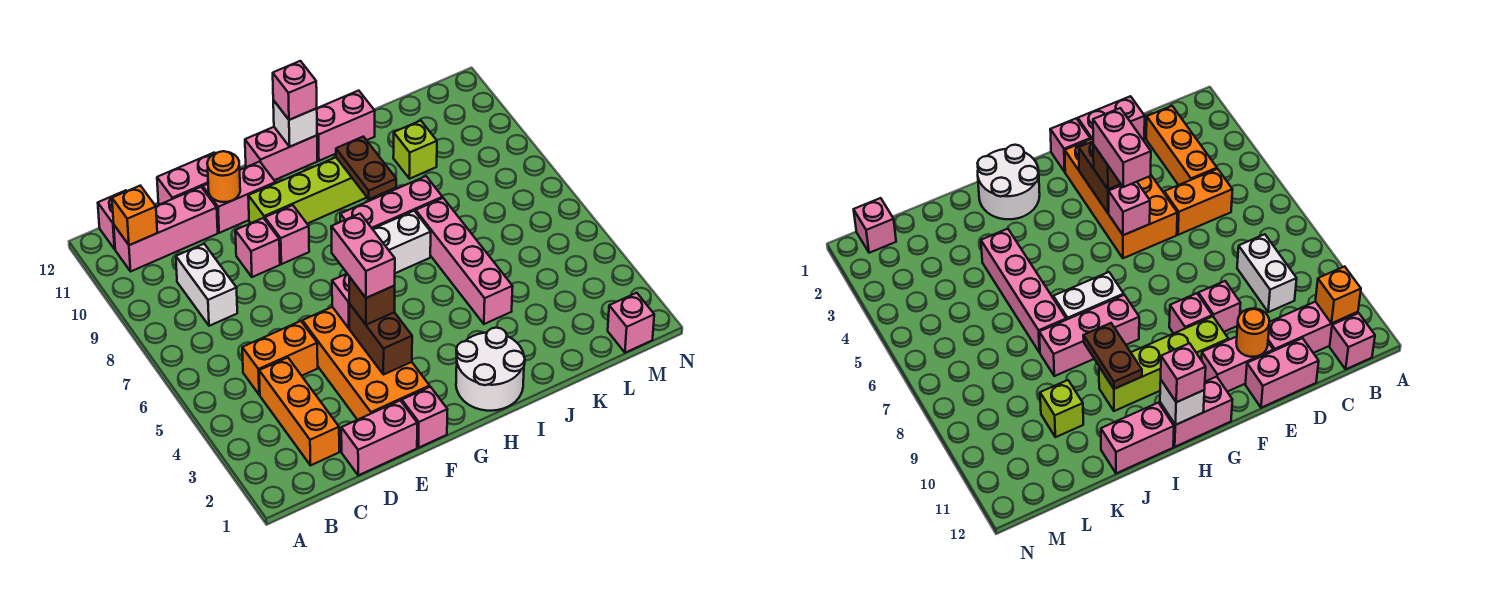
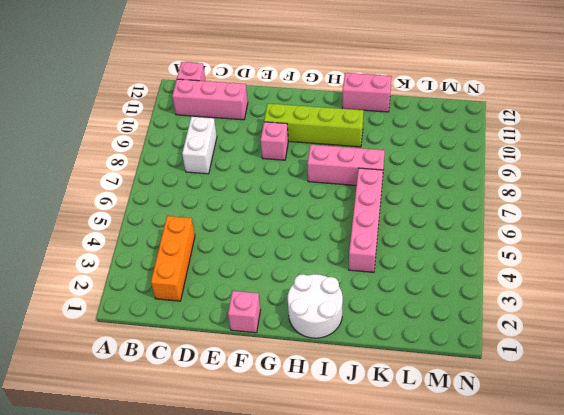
none -> orange brick C5:D5 level 1
none -> pink brick D1:E1 level 1
none -> pink brick D12:E12 level 1
none -> orange brick E2:F5 level 1

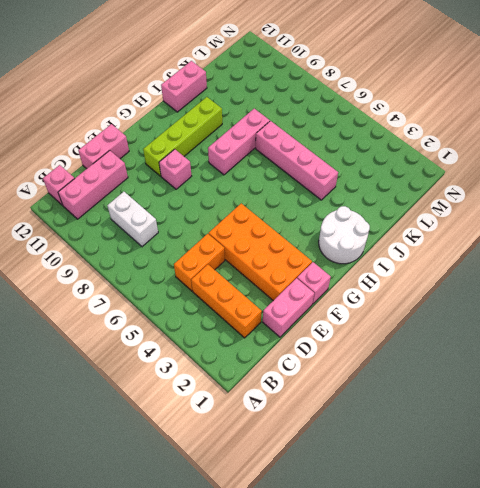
none -> pink brick E9 level 1
none -> pink brick E11:F11 level 1
none -> pink brick G12:H12 level 1
none -> white brick H7:I7 level 1

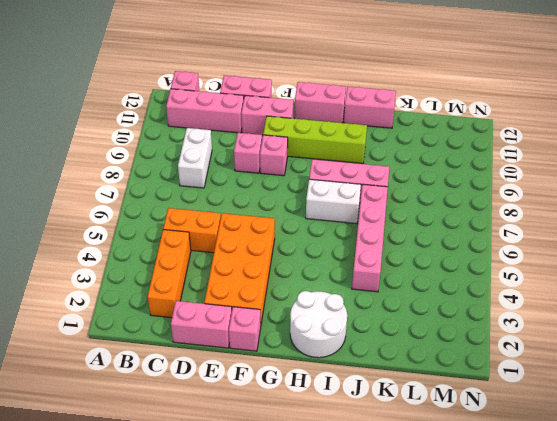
none -> lime brick K10 level 1
none -> pink brick M1 level 1
none -> orange brick B11 level 2
none -> orange round brick E11 level 2

